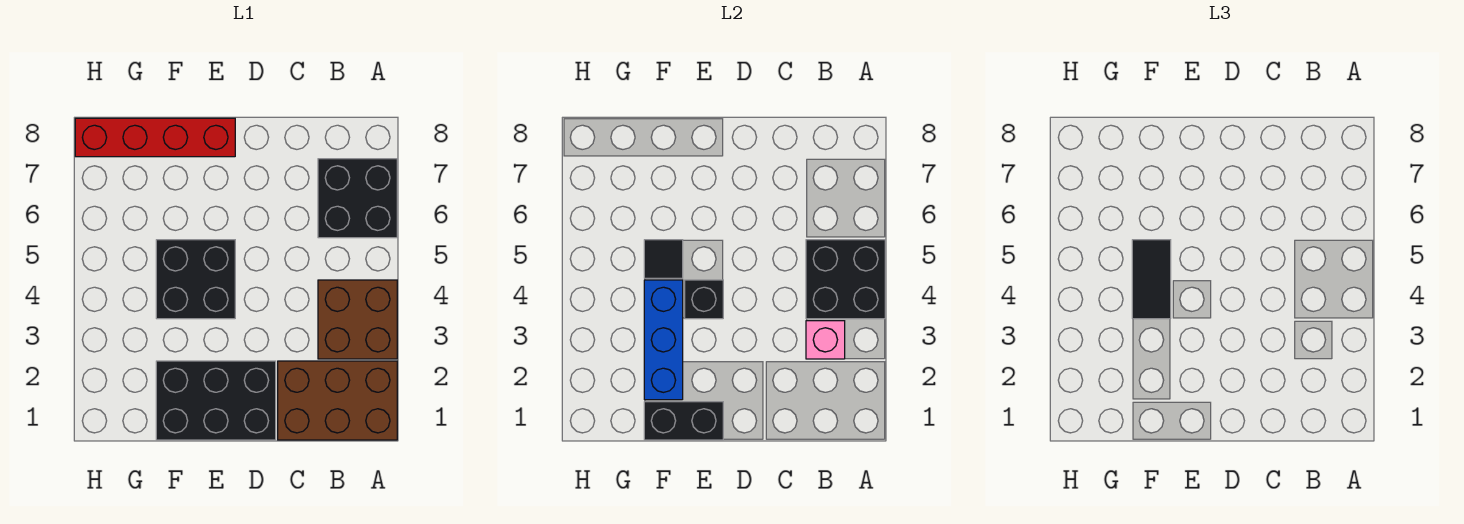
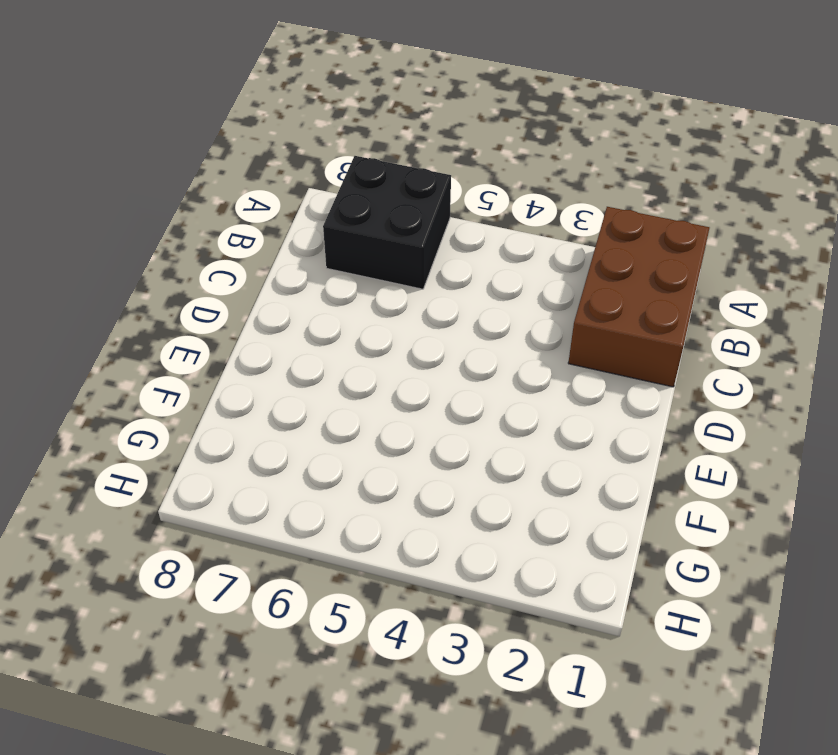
none -> brown brick A3:B4 level 1
none -> black brick D1:F2 level 1
none -> black brick E4:F5 level 1

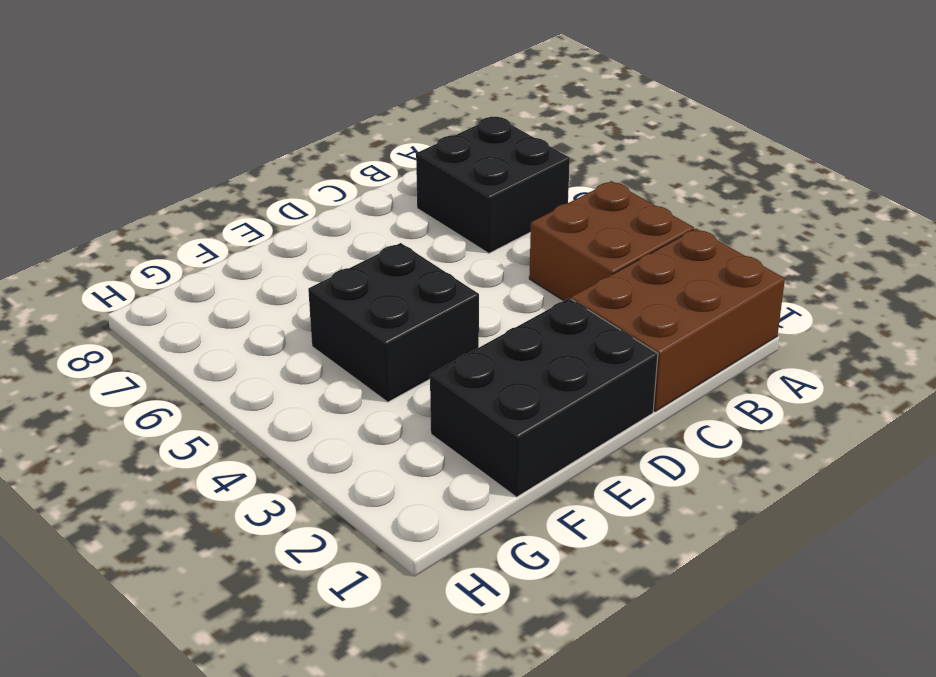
none -> red brick E8:H8 level 1
none -> black brick A4:B5 level 2
none -> pink brick B3 level 2

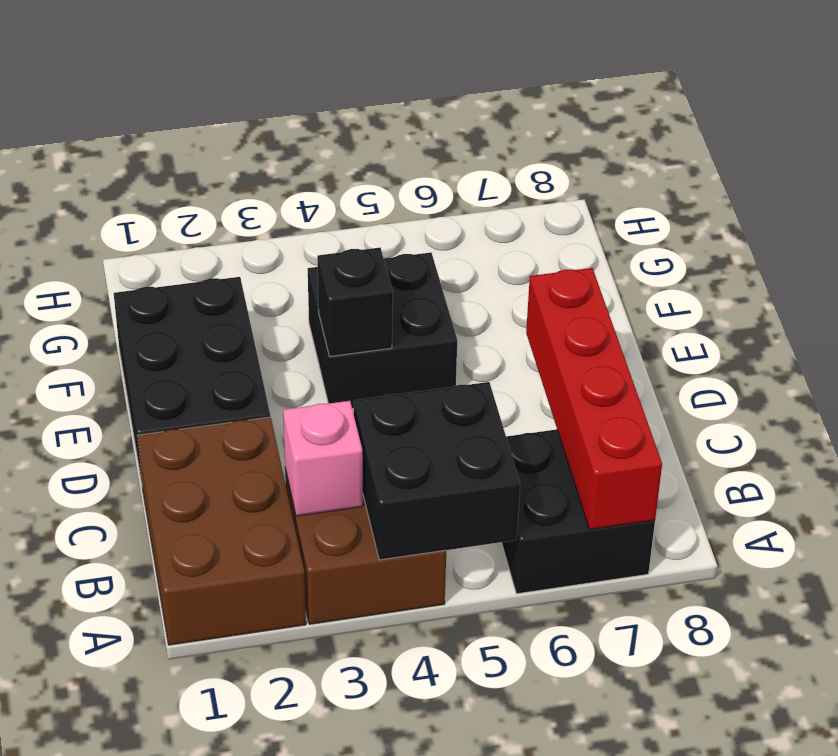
red brick A7:D7 level 2 -> red brick E8:H8 level 1
none -> black brick E1:F1 level 2
none -> blue brick F2:F4 level 2
none -> black tile F5 level 2

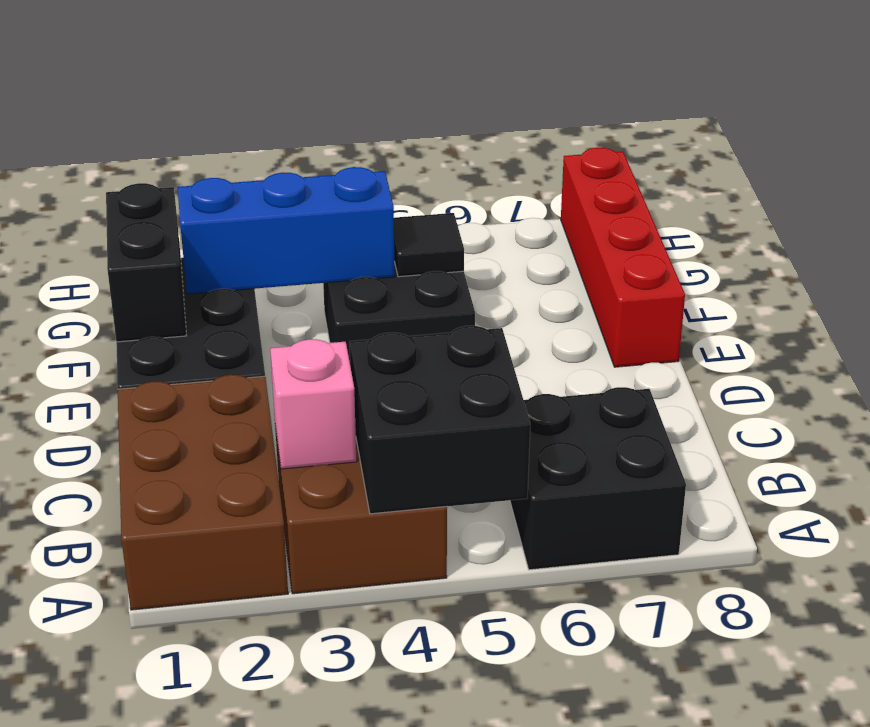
none -> black brick E4 level 2
none -> black tile F4:F5 level 3

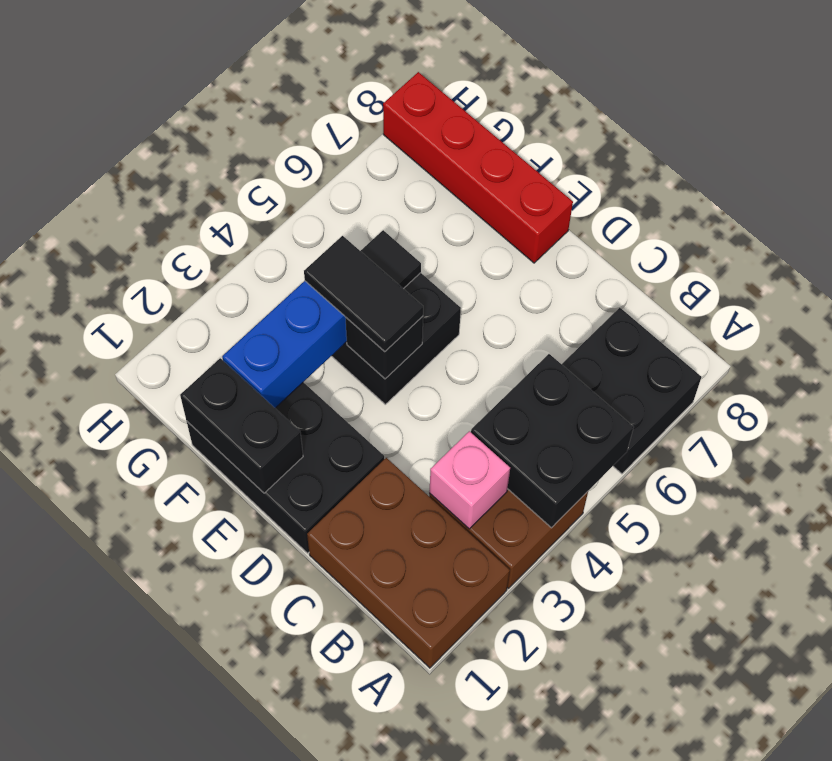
black tile E4:F4 level 3 -> black tile F4:F5 level 3

